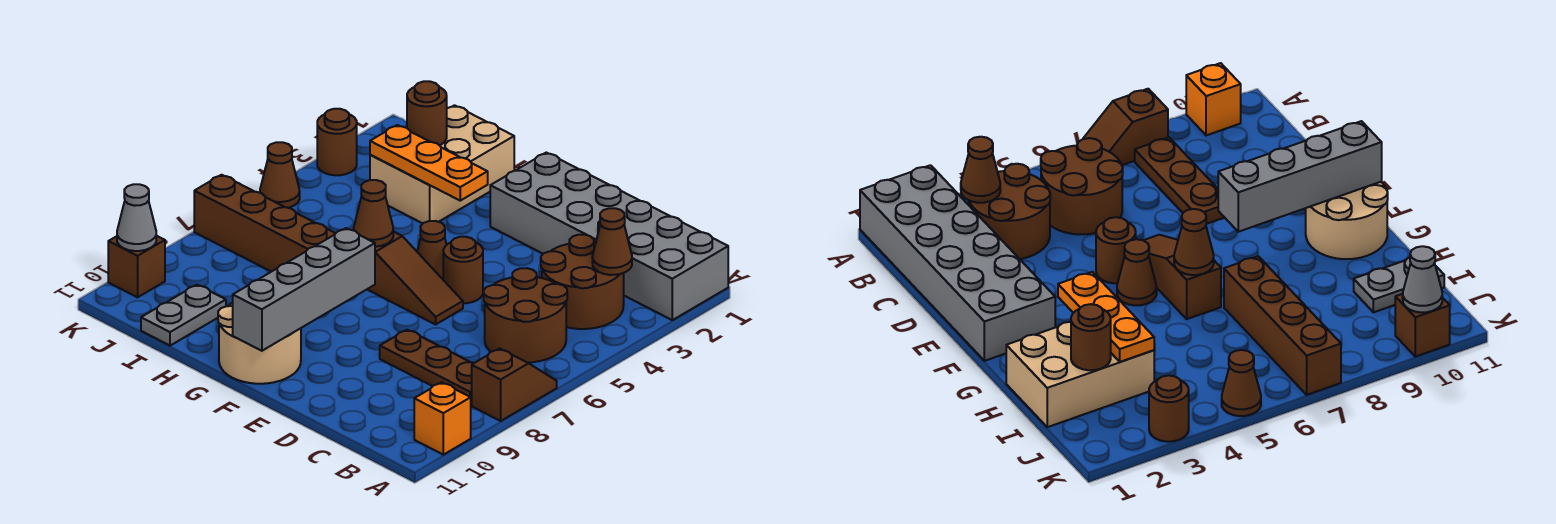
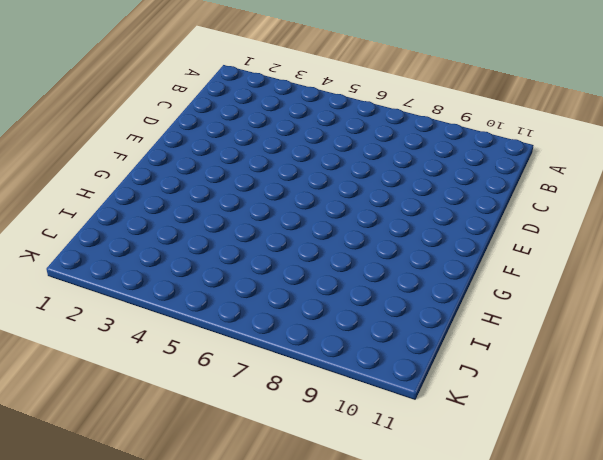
none -> grey brick A1:F2 level 1
none -> brown slope A7:A8 level 1 top 8
none -> orange brick A10 level 1

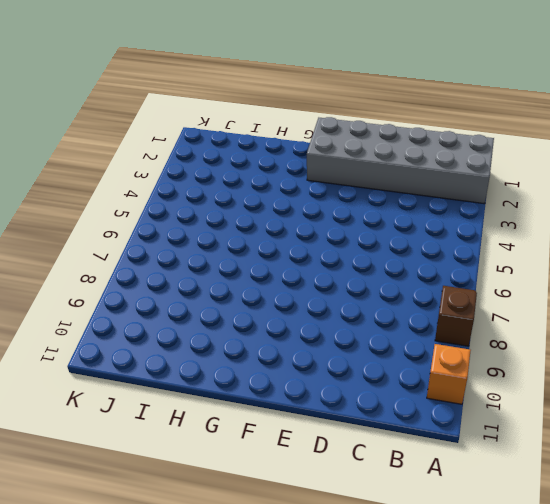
none -> brown round brick B3:C4 level 1
none -> brown round brick B5:C6 level 1
none -> brown plate B8:D8 level 1

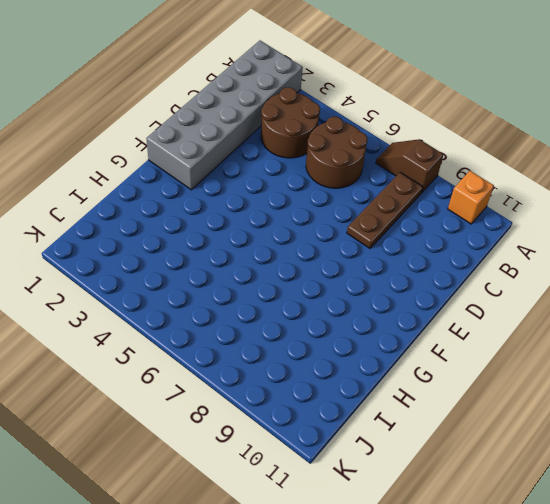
none -> brown round brick E5 level 1
none -> brown slope E6:G6 level 1 top G
none -> brown cone F5 level 1

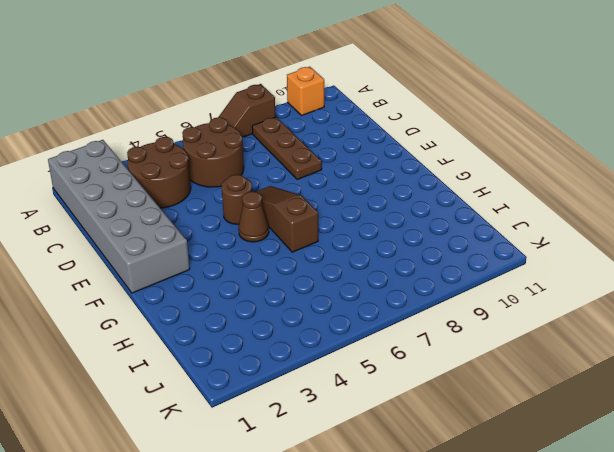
none -> tan round brick F10:G11 level 1
none -> tan brick H1:I3 level 1
none -> brown brick H7:K7 level 1

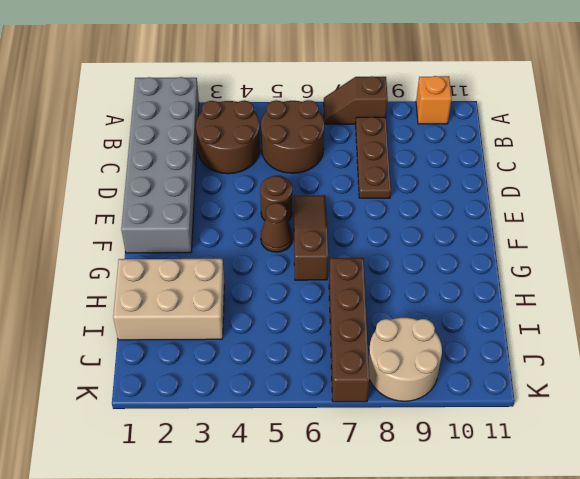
tan round brick J8:K9 level 1 -> tan round brick F10:G11 level 1
none -> grey plate I10:I11 level 1
none -> brown round brick K3 level 1
none -> brown cone K5 level 1

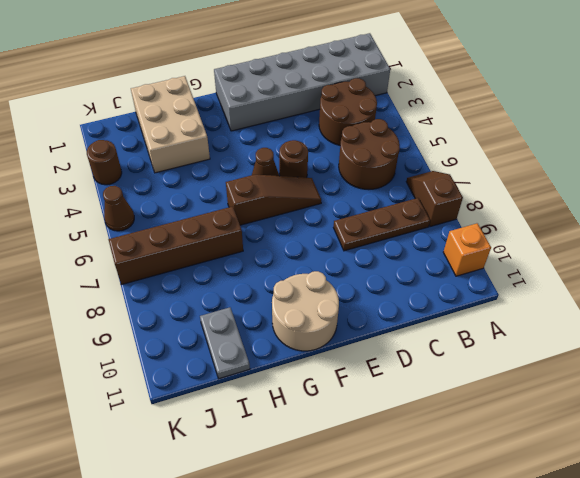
none -> brown brick K10 level 1
none -> brown cone B3 level 2
none -> grey brick F8:F11 level 2

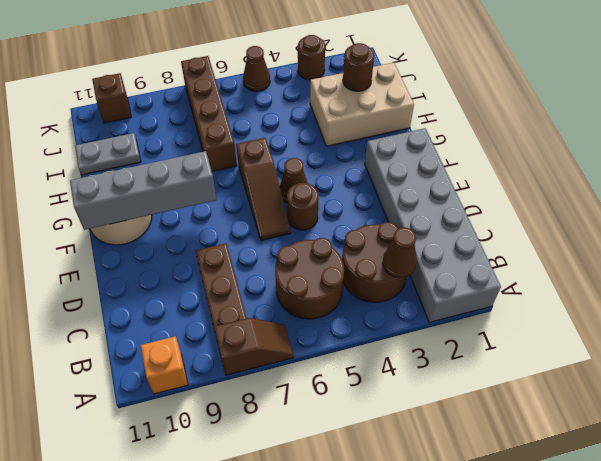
none -> orange plate G3:I3 level 2
none -> brown cone G6 level 2
none -> grey cone K10 level 2

